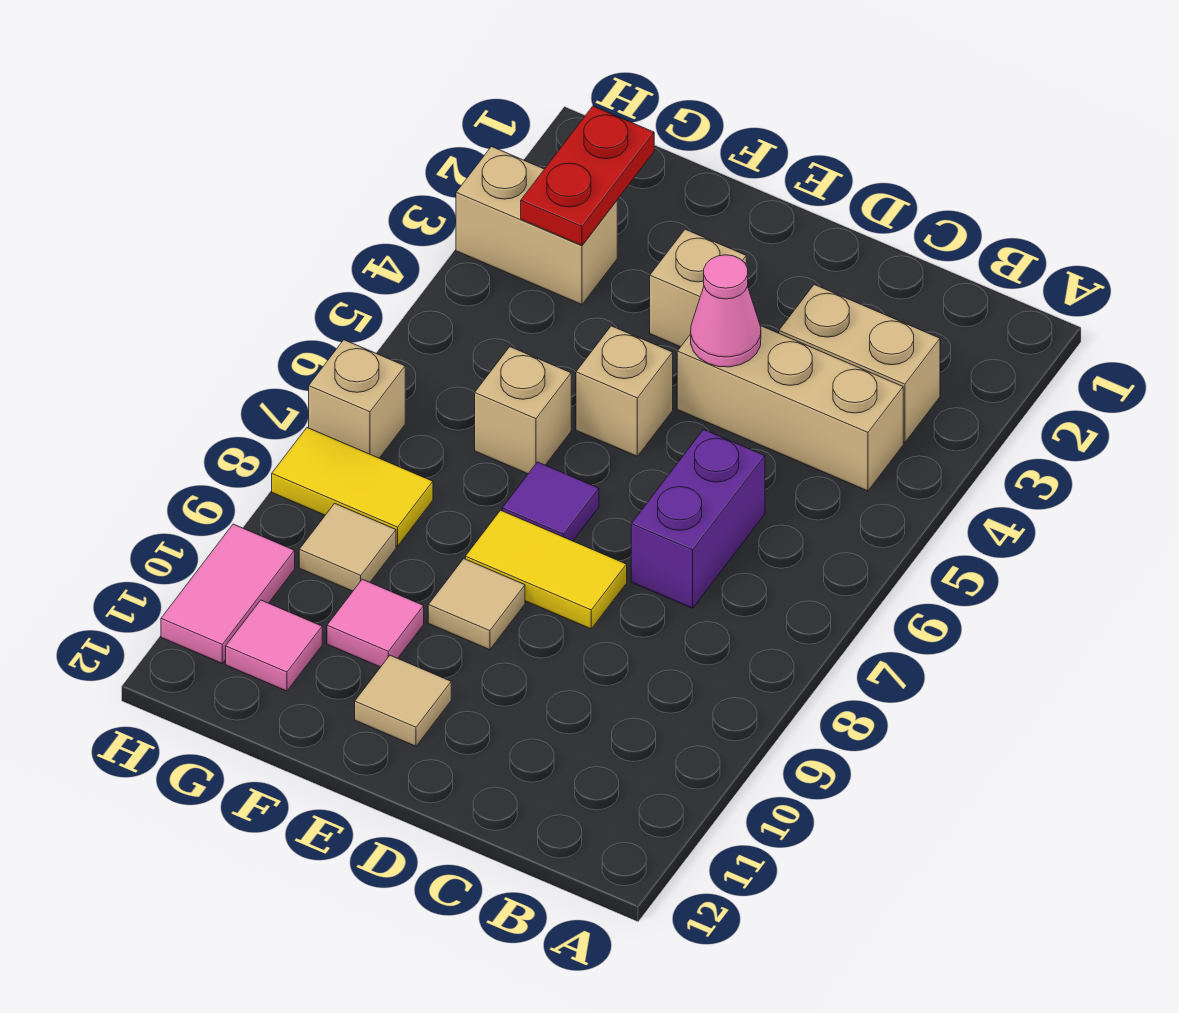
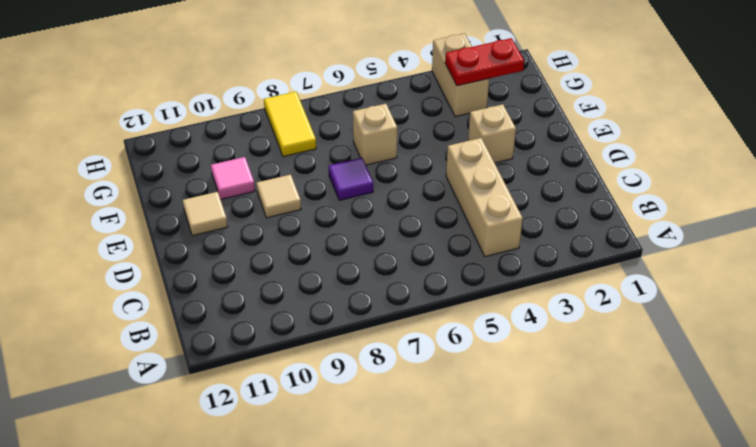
none -> tan brick B3:C3 level 1
none -> purple brick C6:C7 level 1
none -> yellow tile D8:E8 level 1

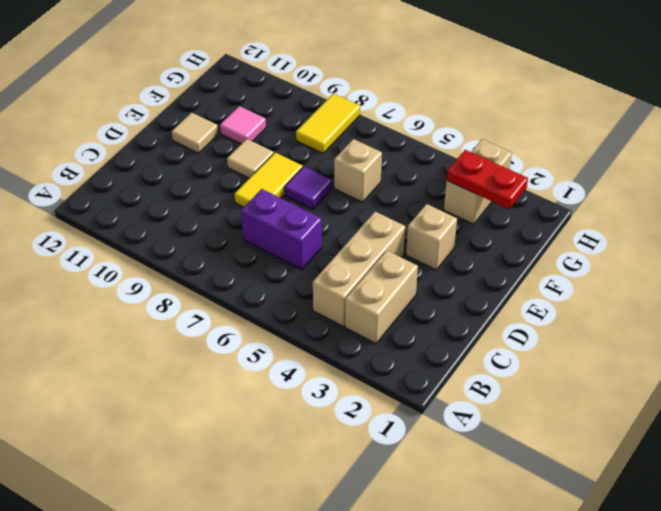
none -> tan brick E5 level 1
none -> tan tile G9 level 1
none -> pink tile G11 level 1

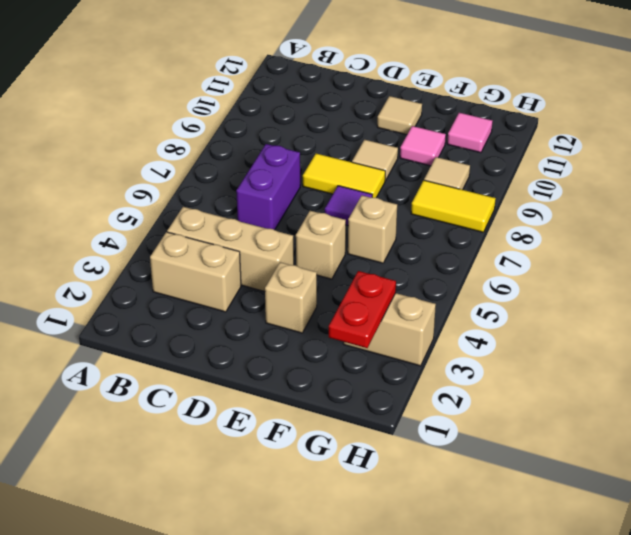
none -> tan brick H7 level 1
none -> pink tile H10:H11 level 1
none -> pink cone D4 level 2

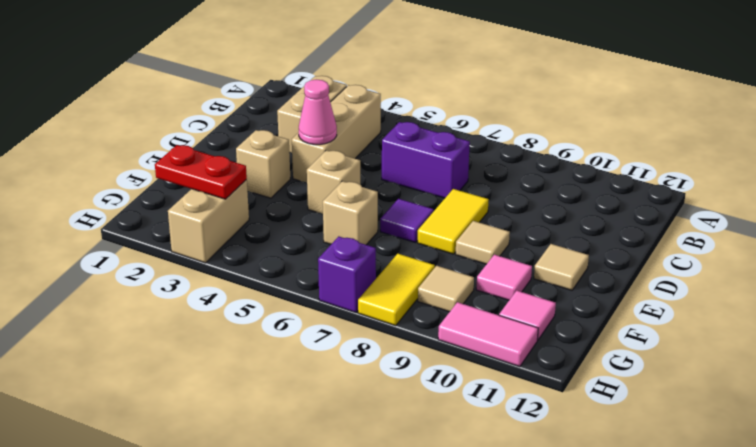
purple brick H7 level 1 -> tan brick H7 level 1

